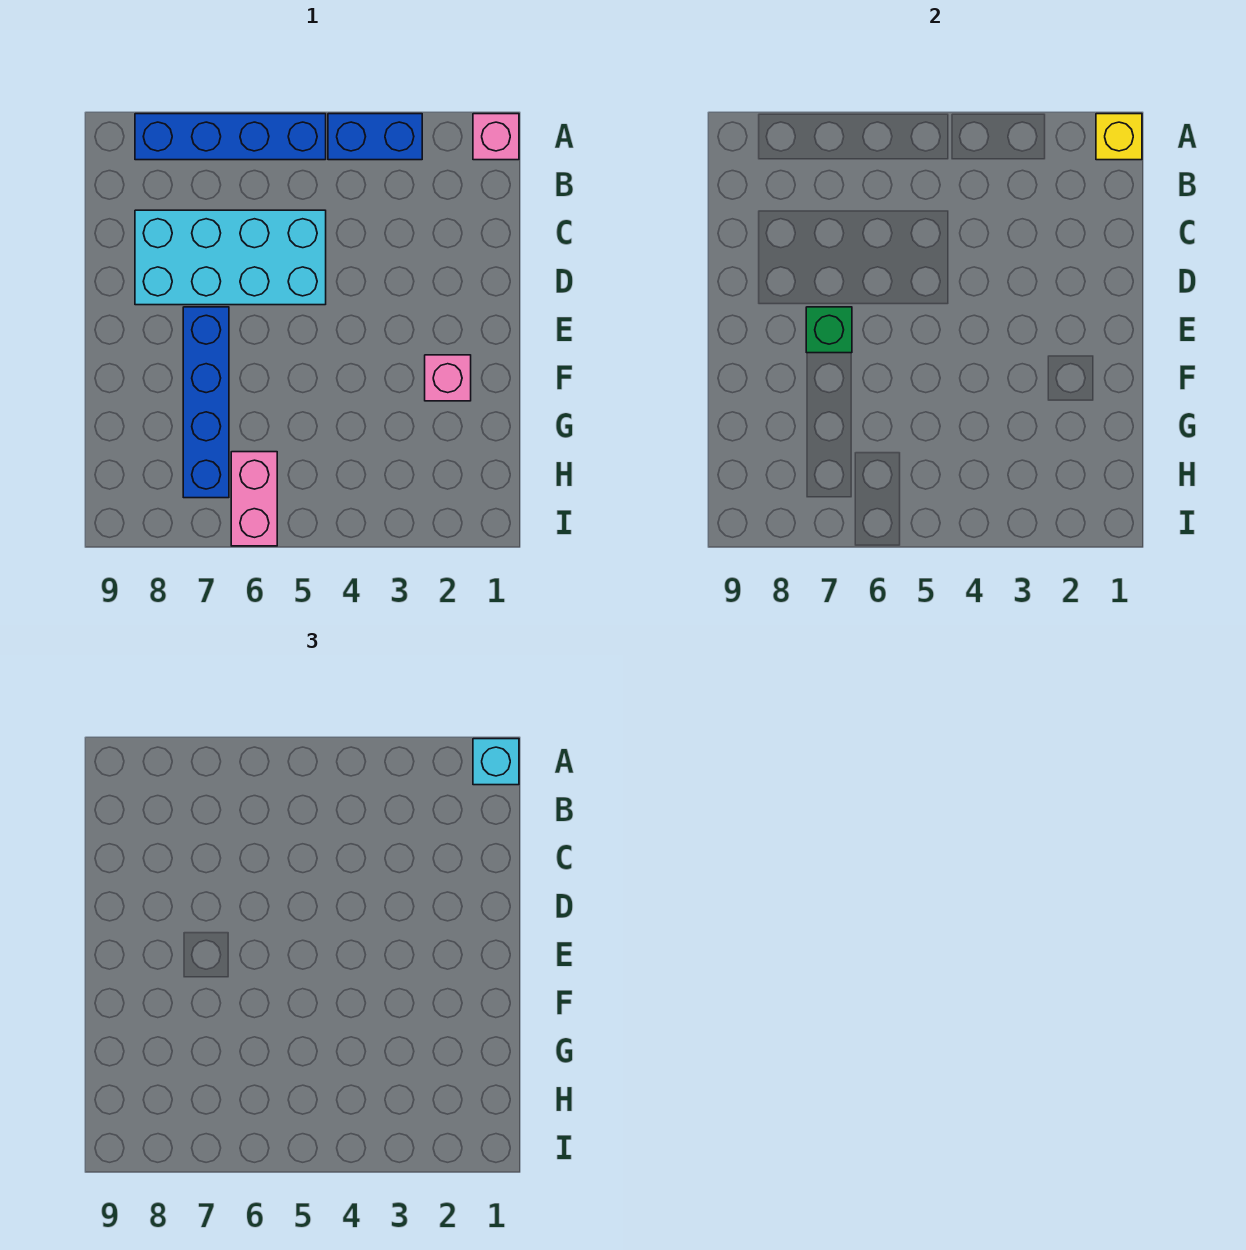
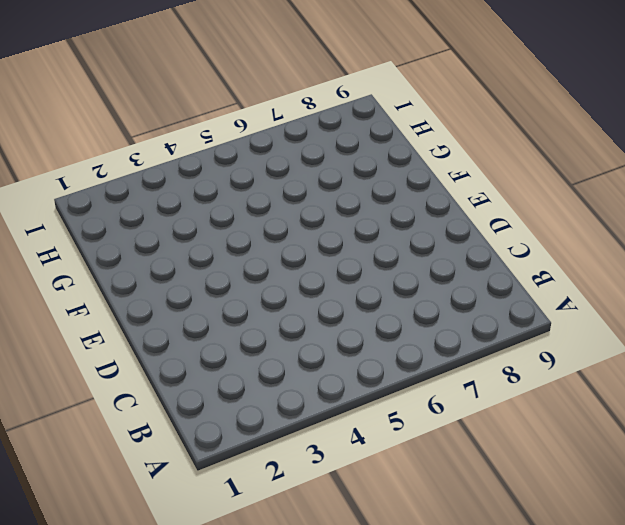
none -> pink brick A1 level 1
none -> blue brick A3:A4 level 1

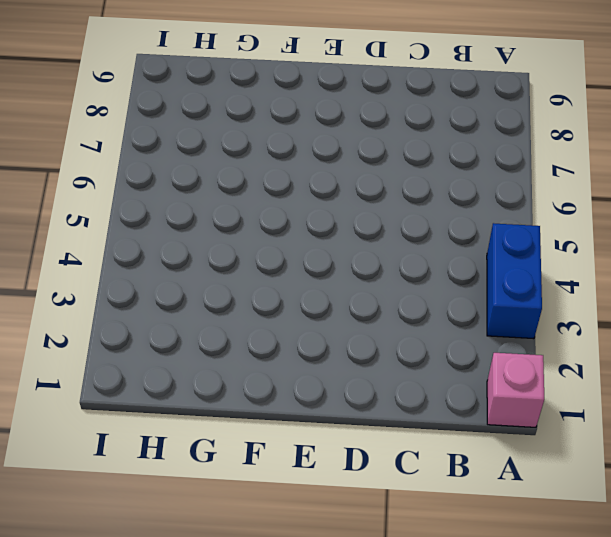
none -> blue brick A5:A8 level 1
none -> cyan brick C5:D8 level 1

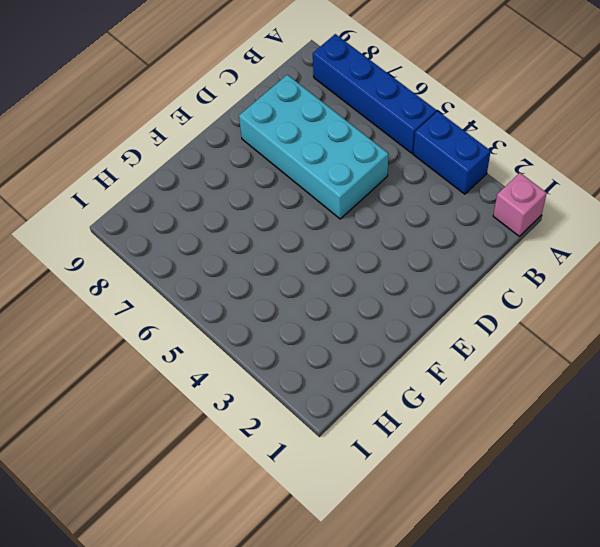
none -> blue brick E7:H7 level 1
none -> pink brick F2 level 1

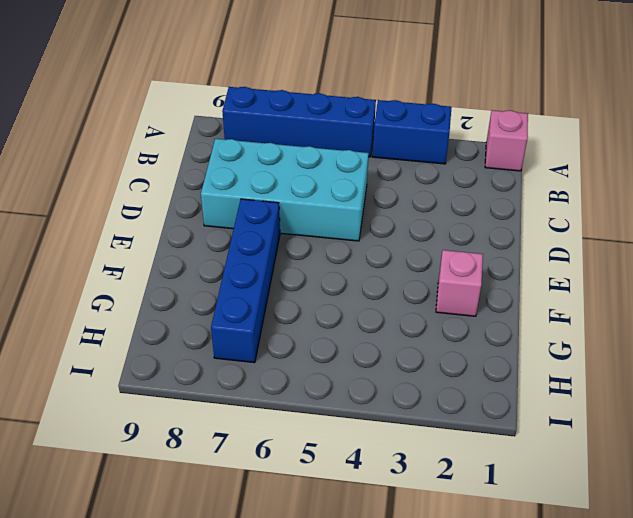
none -> pink brick H6:I6 level 1
none -> yellow brick A1 level 2

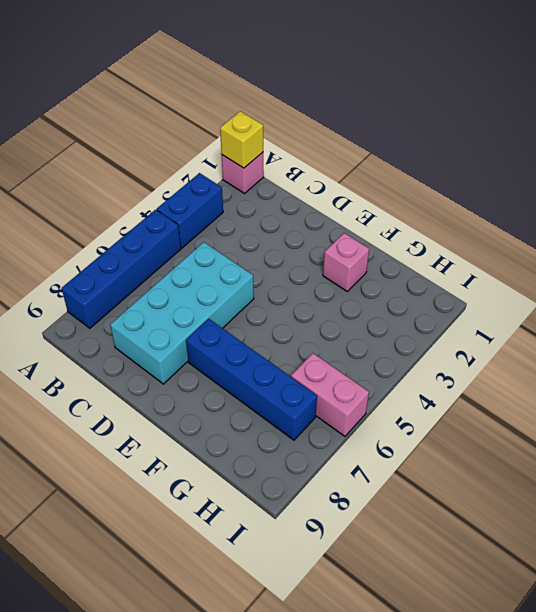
none -> green brick E7 level 2
none -> cyan brick A1 level 3

